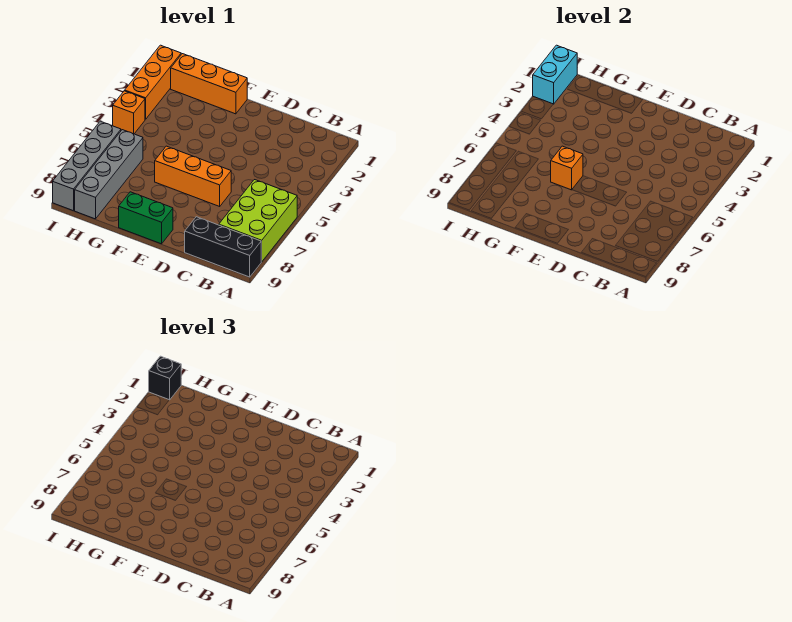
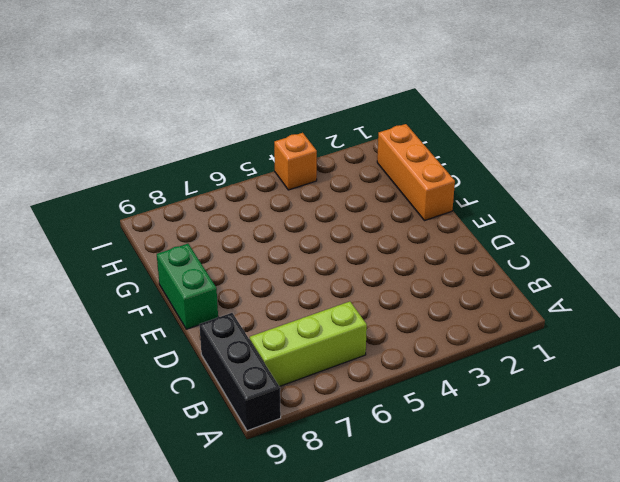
lime brick B6:B8 level 1 -> lime brick A6:B8 level 1
none -> orange brick D6:F6 level 1
none -> grey brick H6:H9 level 1
none -> orange brick I1:I3 level 1

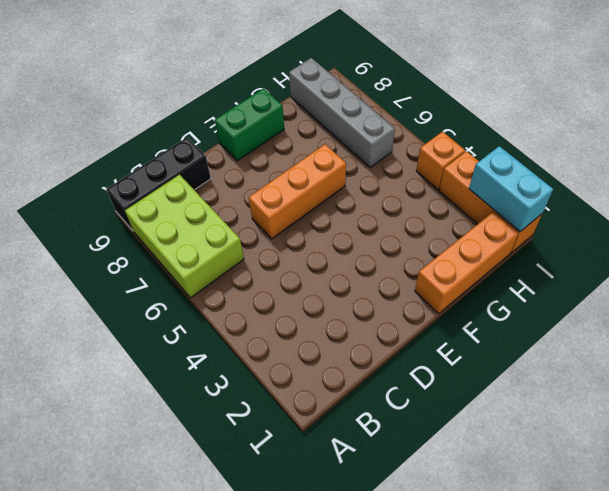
none -> grey brick I6:I9 level 1
none -> orange brick F6 level 2
none -> black brick I1 level 3

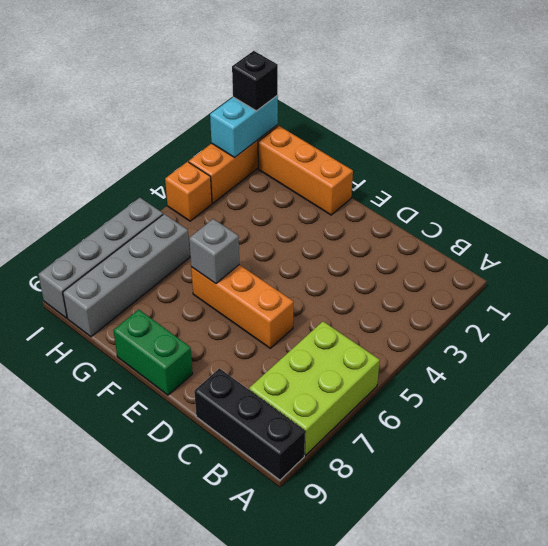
grey brick F6 level 2 -> orange brick F6 level 2

